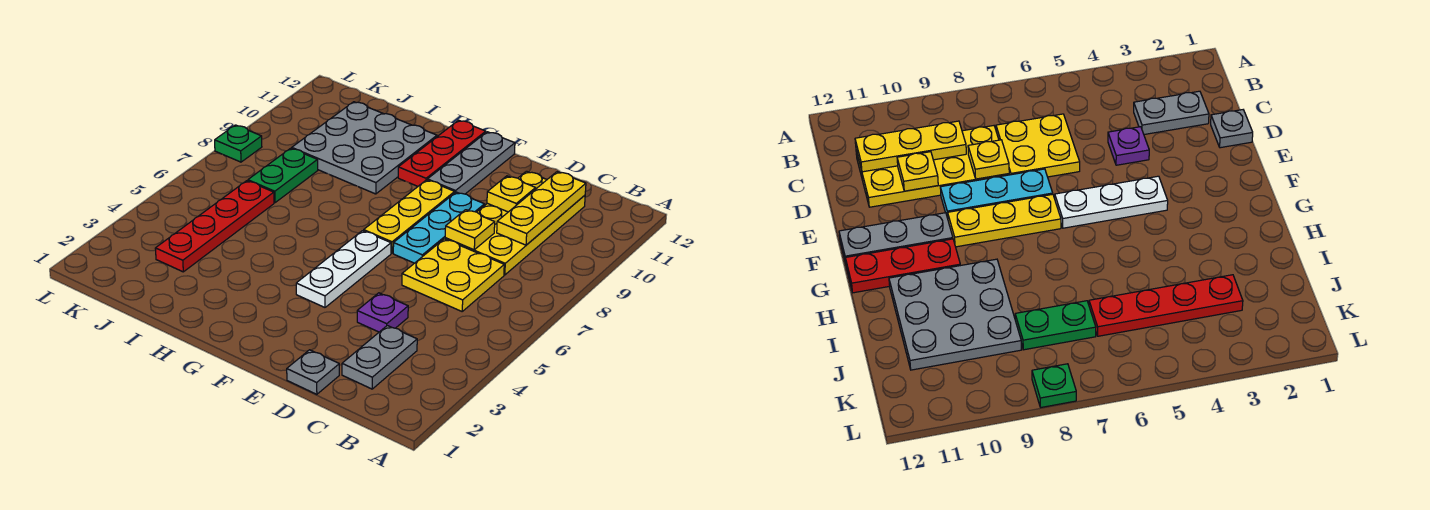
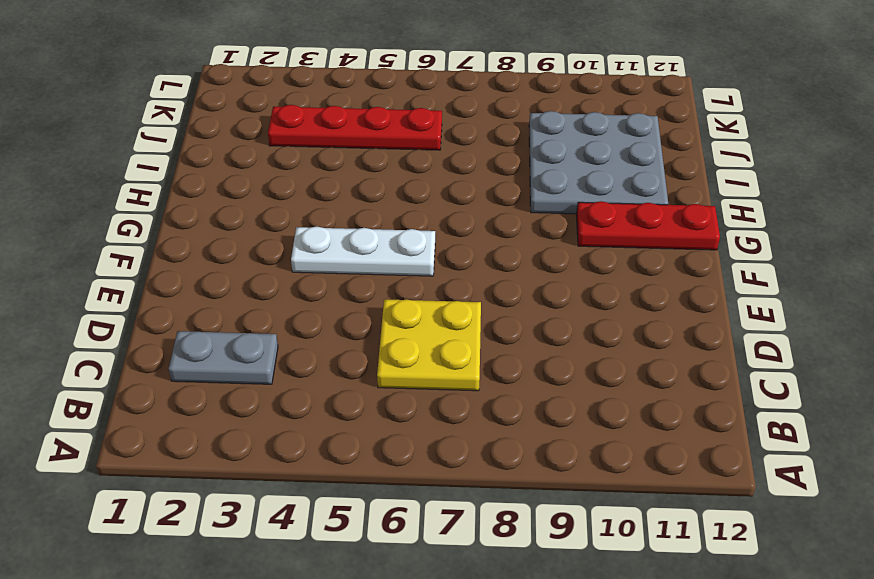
none -> yellow plate C8:D11 level 1
none -> grey plate D1 level 1
none -> purple plate D4 level 1

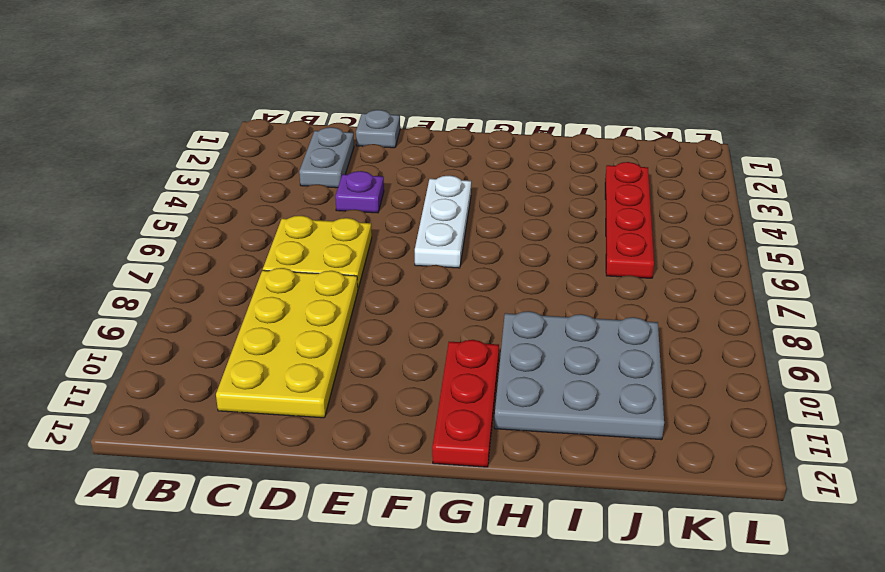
none -> cyan plate E7:E9 level 1
none -> yellow plate F7:F9 level 1
none -> grey plate F10:F12 level 1

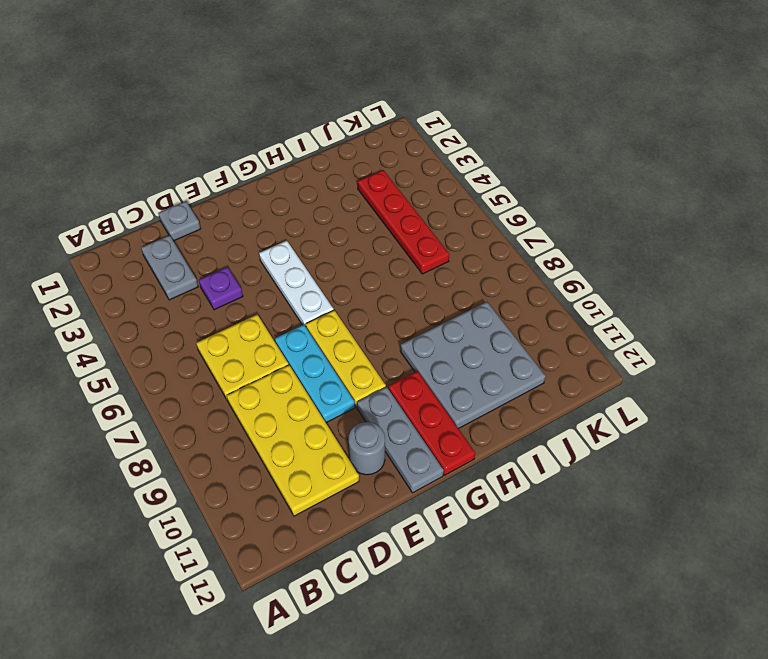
grey round brick E11 level 1 -> none
none -> green plate J7:J8 level 1
none -> green plate L8 level 1
none -> yellow plate C9:C11 level 2

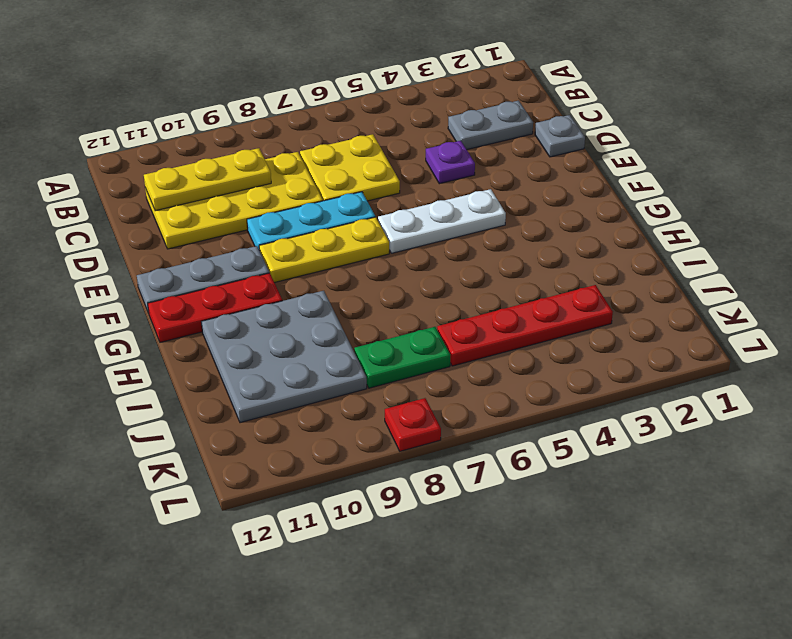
red plate L8 level 1 -> green plate L8 level 1
none -> yellow plate D8 level 2
none -> yellow plate D10 level 2

